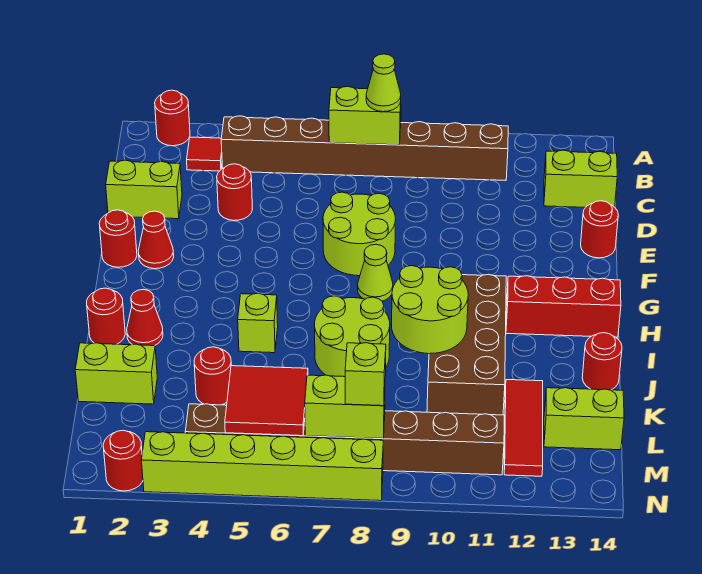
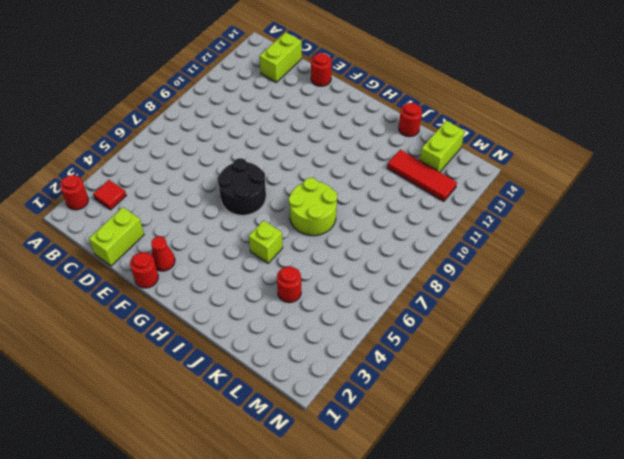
black round brick F6:G7 level 1 -> lime round brick E7:F8 level 1
none -> brown brick B4:B11 level 1
none -> red round brick D4 level 1
none -> lime cone G8 level 1
none -> brown brick H10:K11 level 1

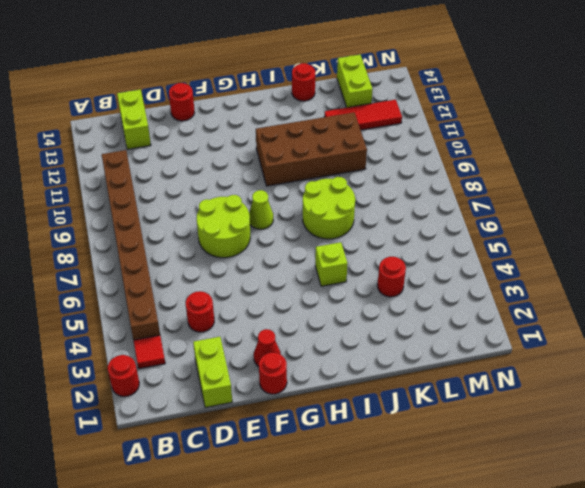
none -> red brick H12:H14 level 1
none -> red round brick I1 level 1
none -> red cone I2 level 1
none -> lime brick K1:K2 level 1

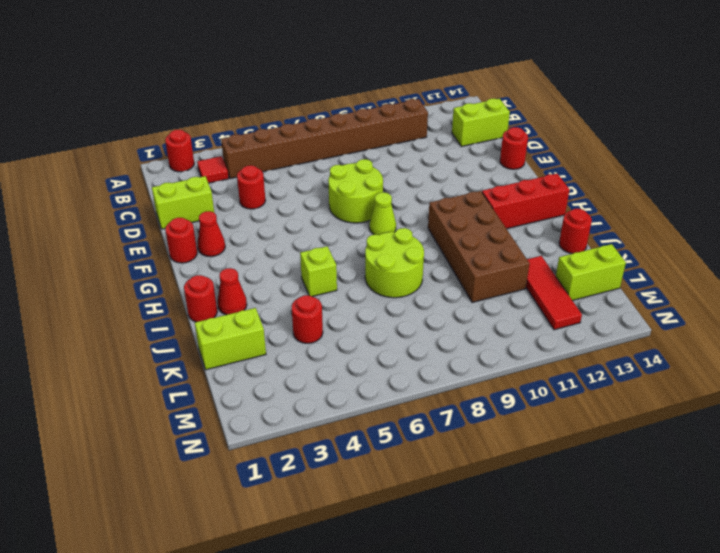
none -> brown brick M4:M11 level 1
none -> red round brick N2 level 1
none -> lime brick N3:N8 level 1
none -> lime brick B7:B8 level 2

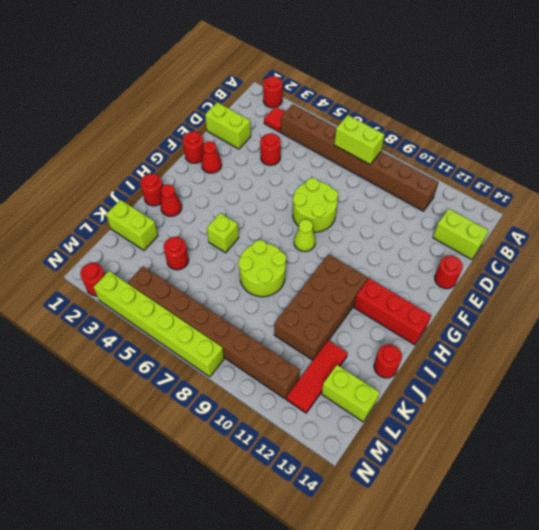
none -> lime round brick I9:J10 level 2
none -> red tile L5:M6 level 2
none -> lime brick M7:M8 level 2
none -> lime cone B8 level 3

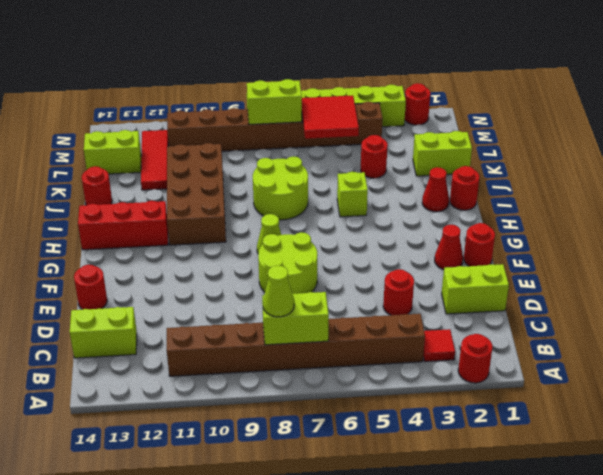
none -> lime round brick I9:J10 level 2
none -> lime brick M8 level 3

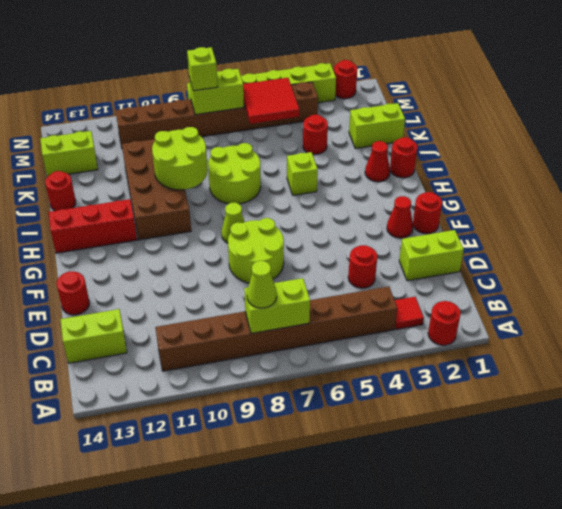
none -> red tile K12:M12 level 1

